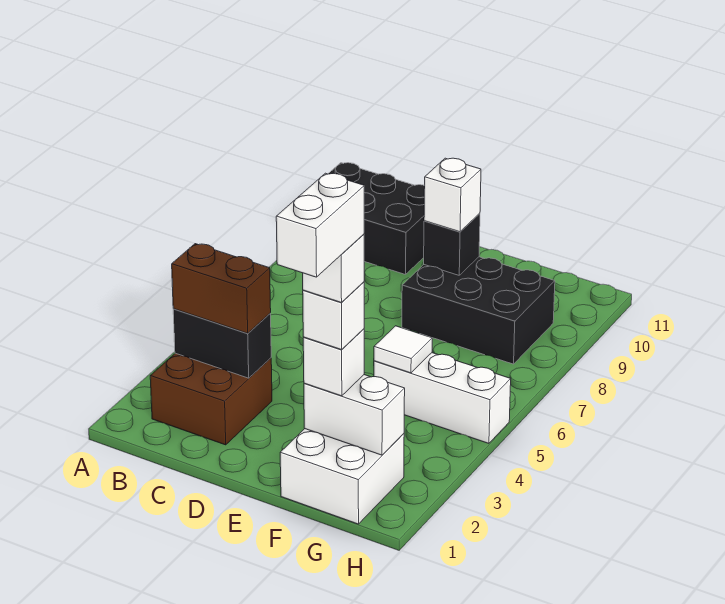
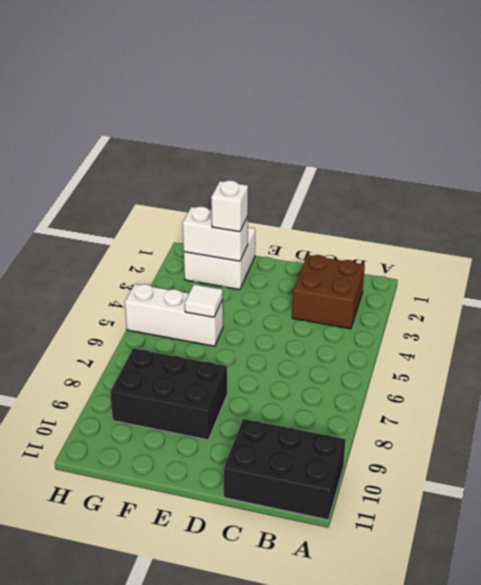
none -> black brick B3:C3 level 2
none -> black brick E9 level 2
none -> brown brick B3:C3 level 3

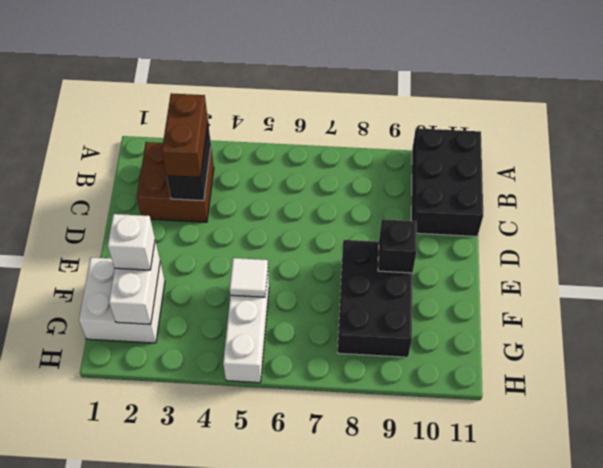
none -> white brick E9 level 3
none -> white brick F2 level 4
none -> white brick F2 level 5

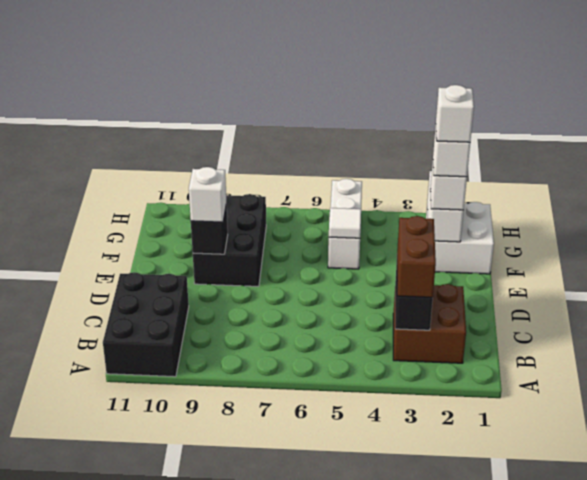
none -> white brick F1:F2 level 6

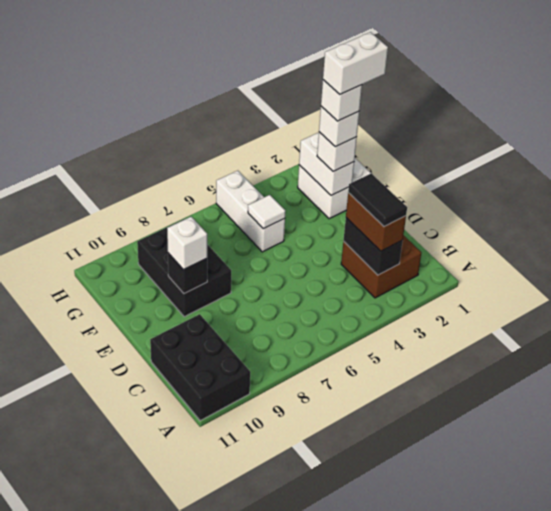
black tile B3:C3 level 4 -> none

